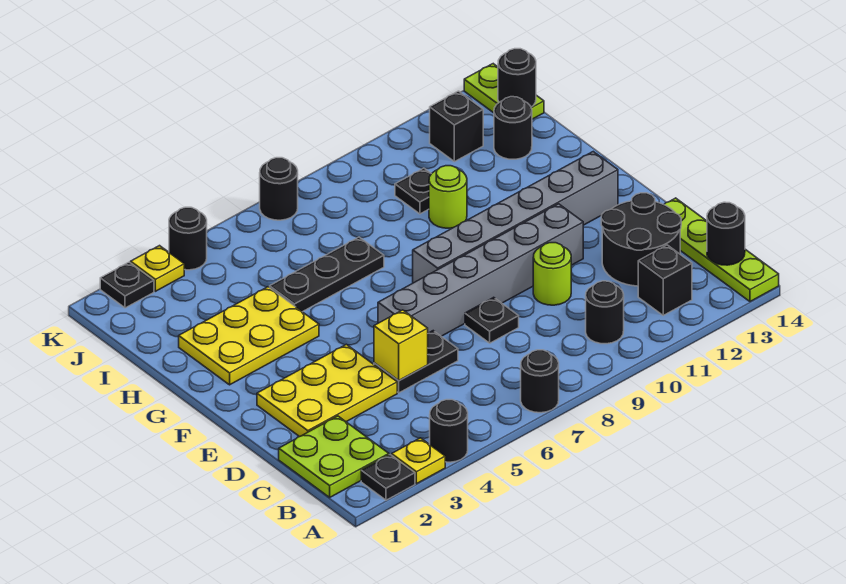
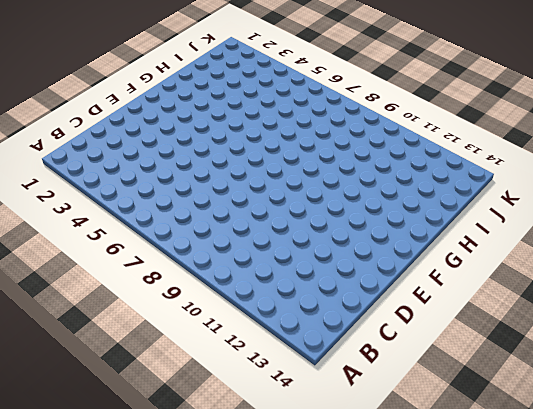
none -> black plate A2 level 1
none -> yellow plate A3 level 1
none -> black round brick A4 level 1

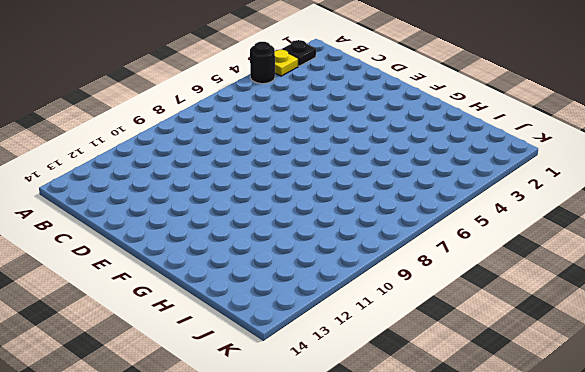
none -> black round brick A7 level 1
none -> lime plate A14:D14 level 1
none -> lime plate B1:C2 level 1

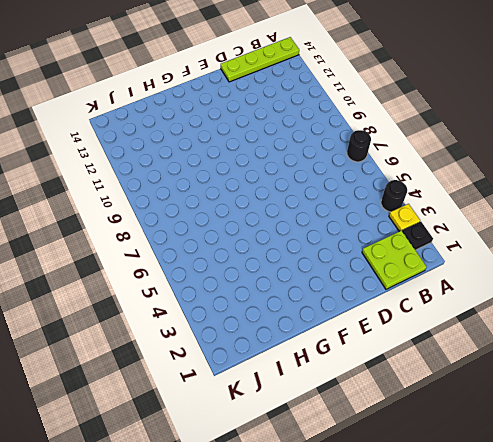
none -> black round brick B10 level 1
none -> black brick B12 level 1
none -> black round brick C12:D13 level 1

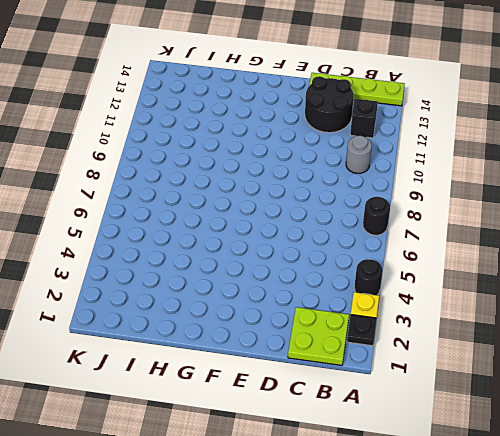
grey round brick B10 level 1 -> black round brick B10 level 1
none -> yellow plate D2:E4 level 1
none -> black plate D5:D6 level 1
none -> black plate D8 level 1

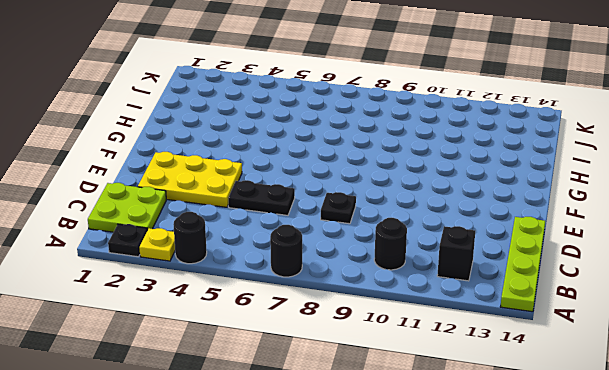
none -> black round brick C12:D13 level 1
none -> lime round brick D10 level 1
none -> grey brick E6:E11 level 1

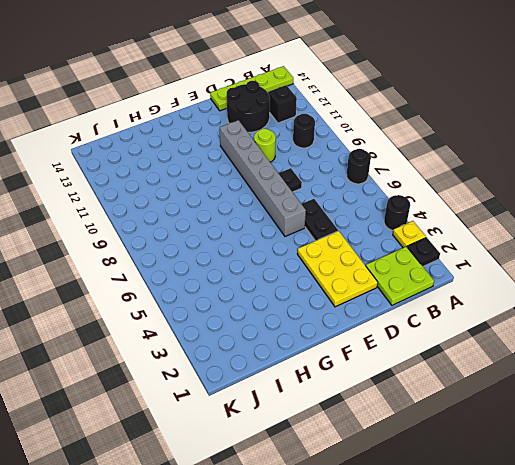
none -> grey brick F8:F13 level 1
none -> yellow plate G2:H4 level 1
none -> black plate H5:H7 level 1

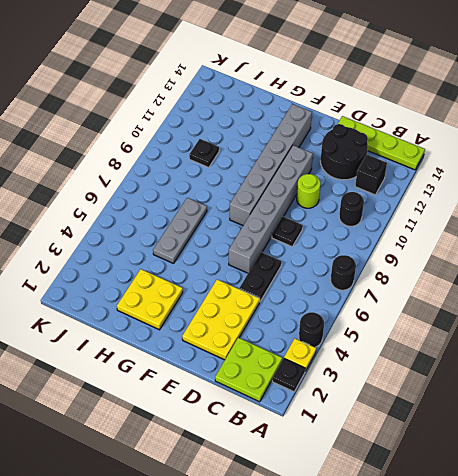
yellow plate G2:H3 level 1 -> yellow plate G2:H4 level 1
grey plate H5:H7 level 1 -> black plate H5:H7 level 1
none -> lime round brick H10 level 1
none -> black round brick I13 level 1
none -> black brick J12 level 1

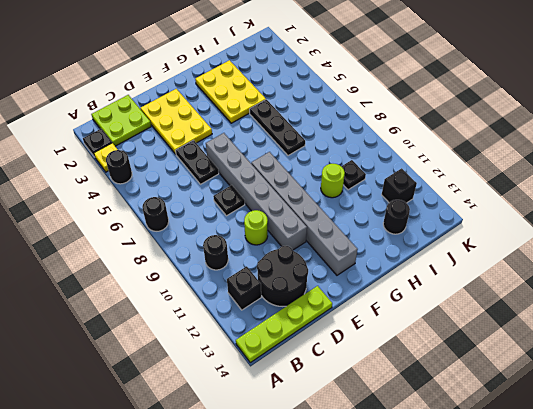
none -> lime plate J14:K14 level 1
none -> black plate K2 level 1
none -> yellow plate K3 level 1

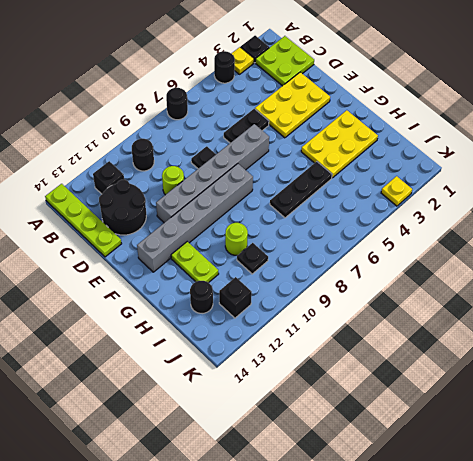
lime plate G12:H12 level 1 -> lime plate J14:K14 level 1
none -> black plate K2 level 1
none -> black round brick K4 level 1
none -> black round brick K7 level 1

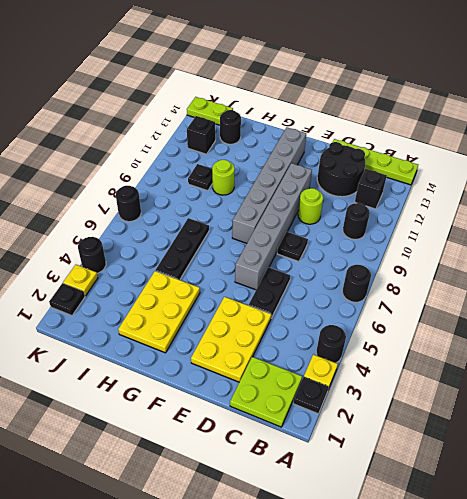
none -> black round brick B14 level 2
none -> yellow brick D5 level 2
none -> black round brick J14 level 2

